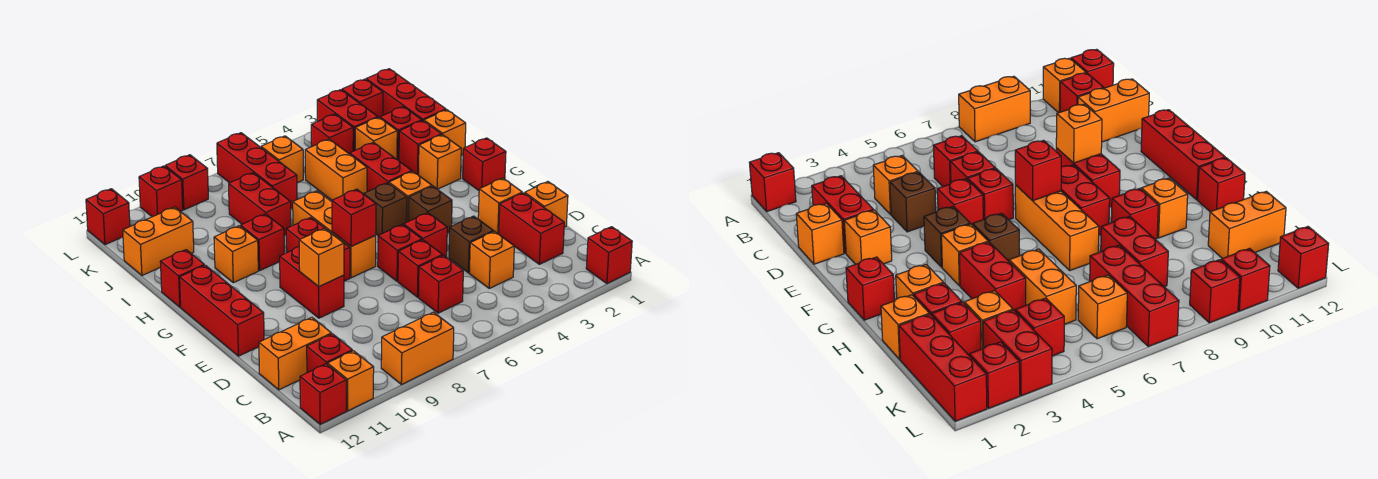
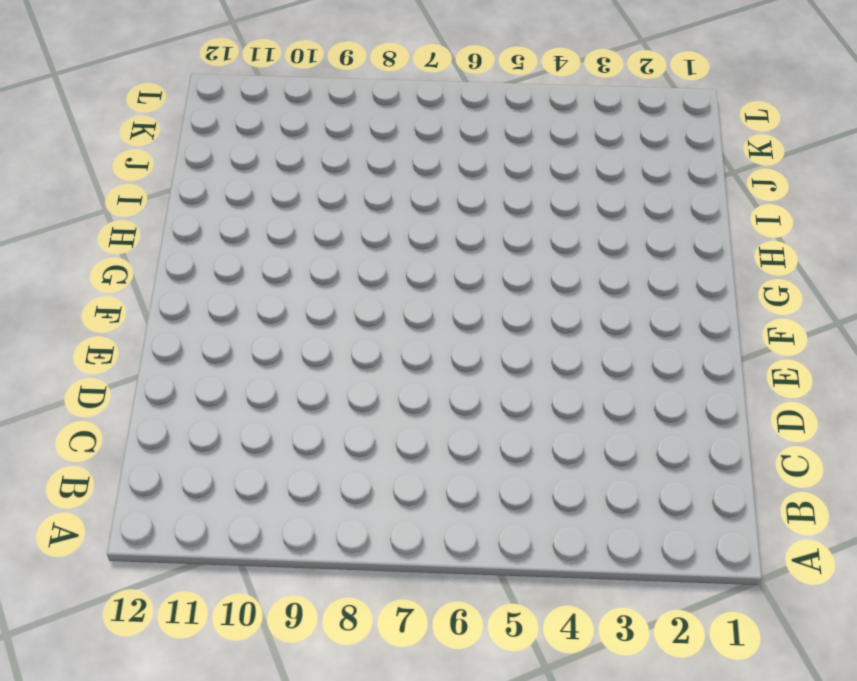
none -> red brick A1 level 1
none -> orange brick A8:A9 level 1
none -> orange brick A11 level 1
none -> red brick A12 level 1

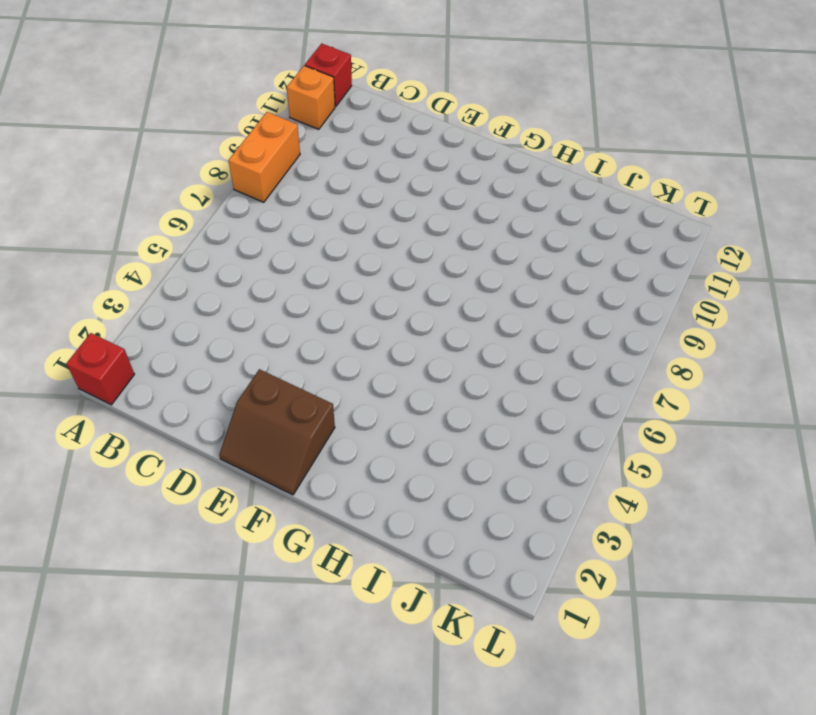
brown slope E1:F2 level 1 top 2 -> orange brick E2 level 1
none -> red brick B11 level 1
none -> red brick C2:D2 level 1
none -> orange brick C4 level 1
none -> red brick C6 level 1

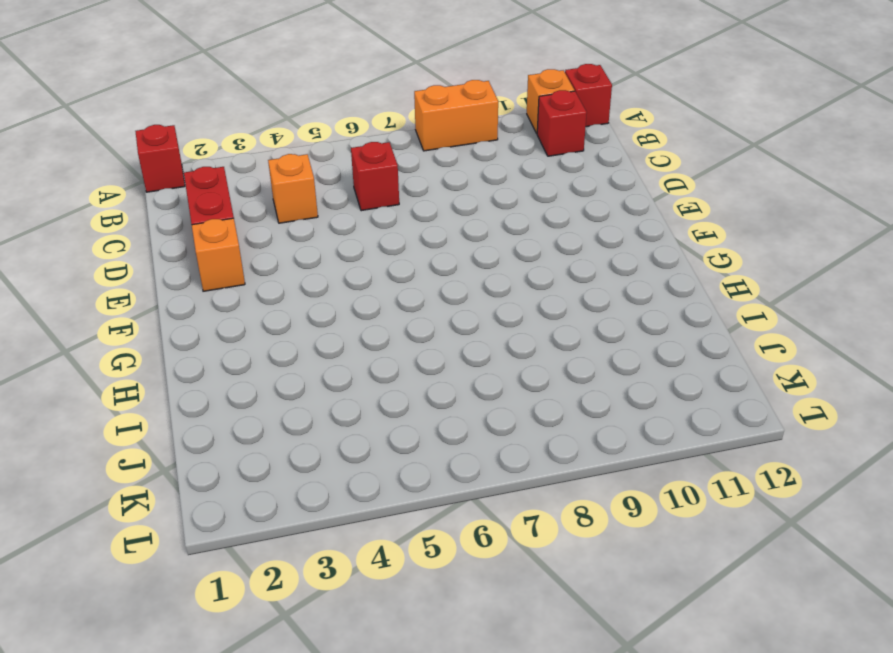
none -> orange brick C11:C12 level 1
none -> orange brick D1 level 1
none -> brown brick D4 level 1
none -> red brick D6 level 1

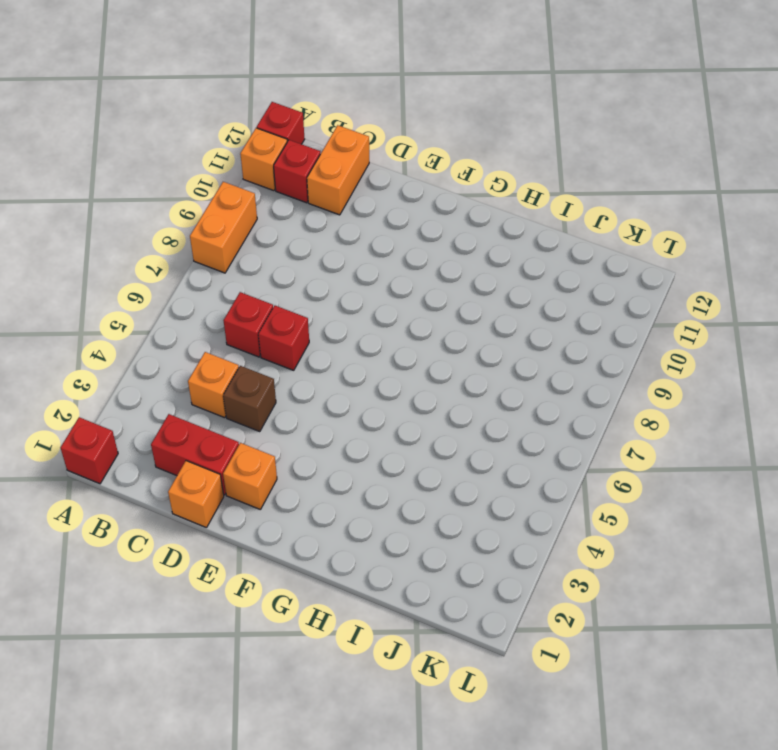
none -> red brick E5 level 1
none -> red brick E6 level 1
none -> red brick E9:F9 level 1
none -> red brick E12:G12 level 1

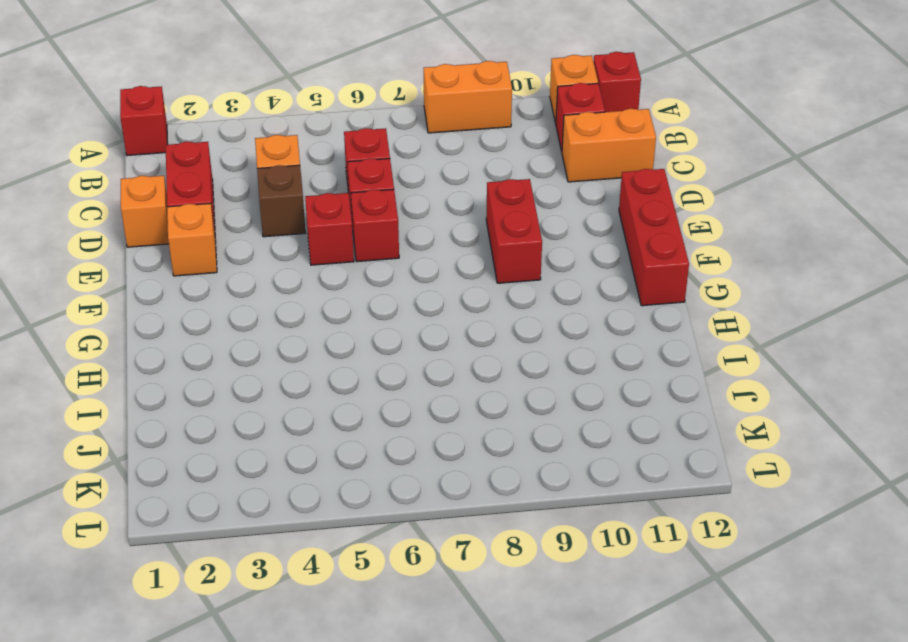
none -> brown brick F4 level 1
none -> orange brick F7:H7 level 1
none -> red brick F8:G8 level 1
none -> red brick G1 level 1

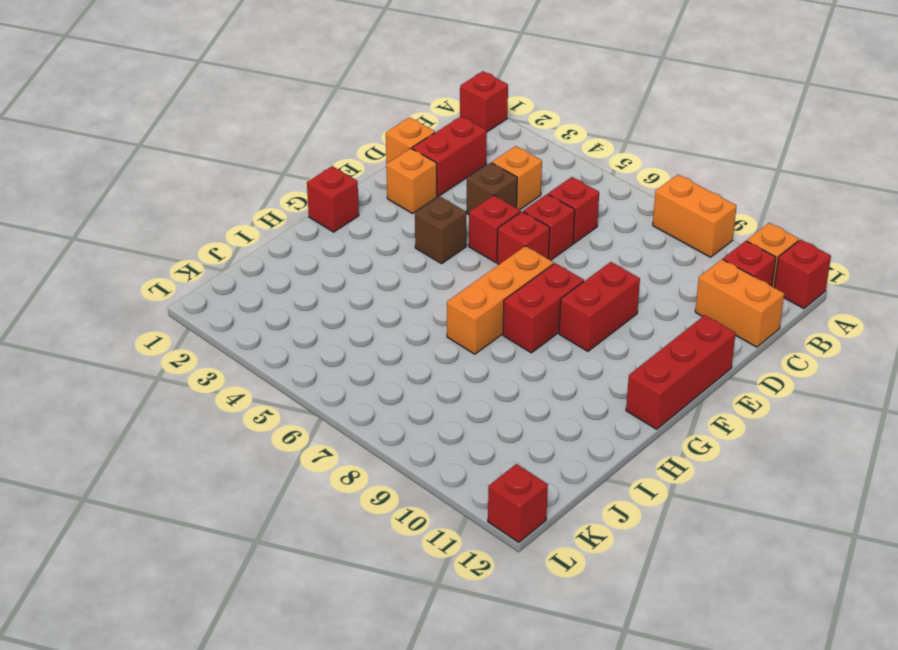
none -> orange brick G4 level 1
none -> brown brick G5 level 1
none -> orange brick H2 level 1
none -> red brick H4:I4 level 1

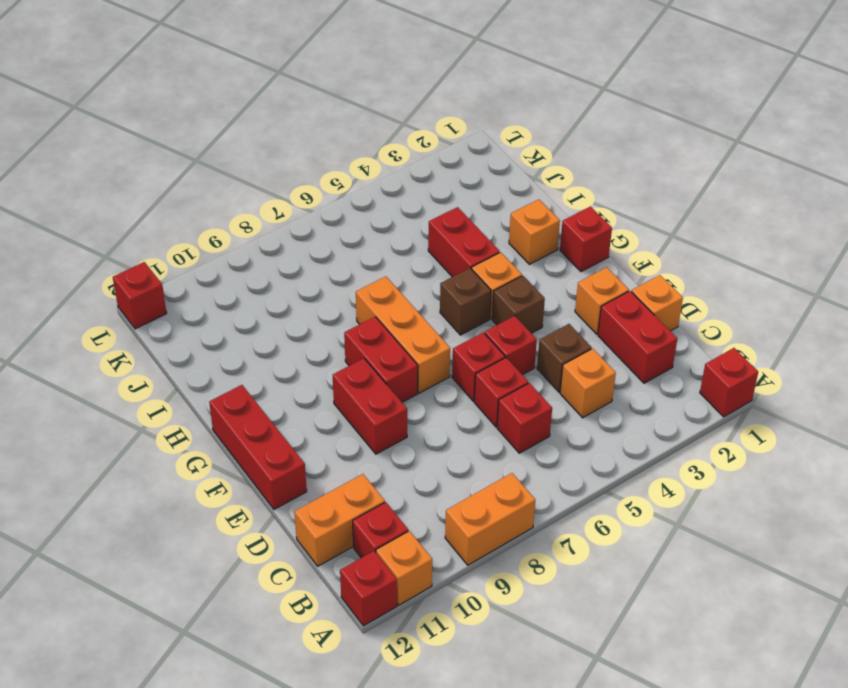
none -> red brick H9 level 1
none -> orange brick H10 level 1
none -> red brick H12 level 1
none -> orange brick I1 level 1

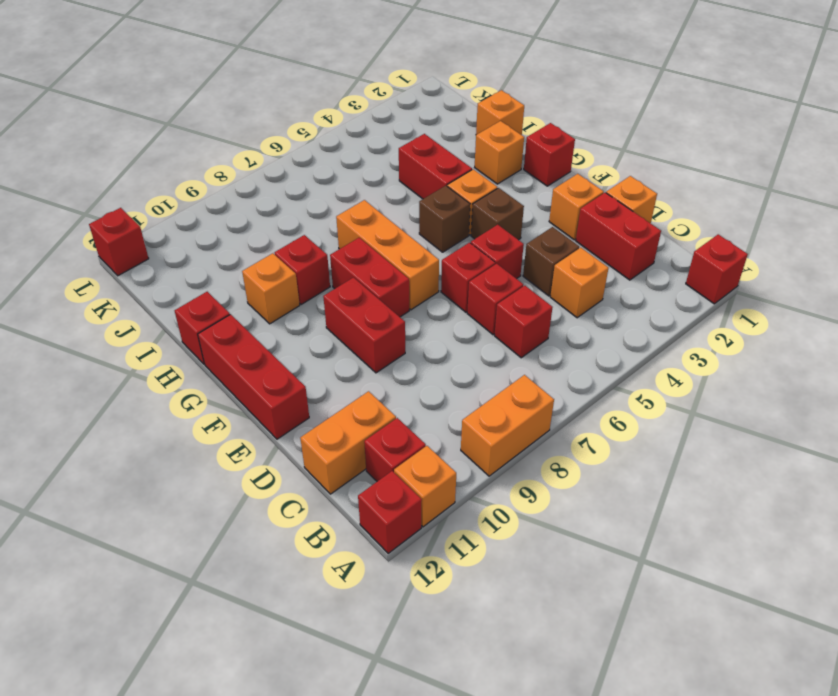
none -> red brick I2 level 1
none -> orange brick I5:J5 level 1
none -> red brick I8:J8 level 1
none -> red brick J1:L1 level 1

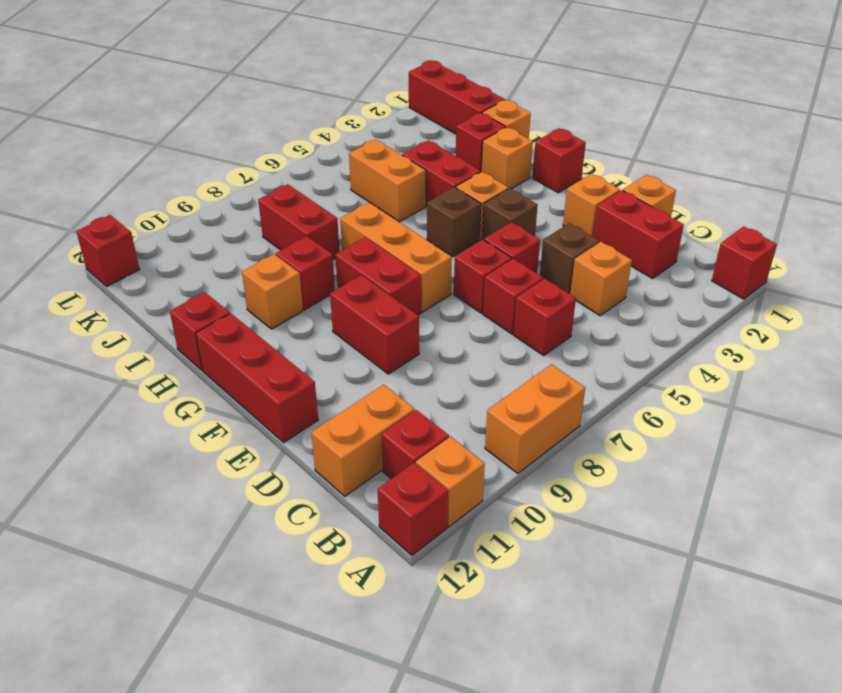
none -> red brick J2 level 1
none -> orange brick J3 level 1
none -> red brick J7:L7 level 1
none -> orange brick J11:J12 level 1

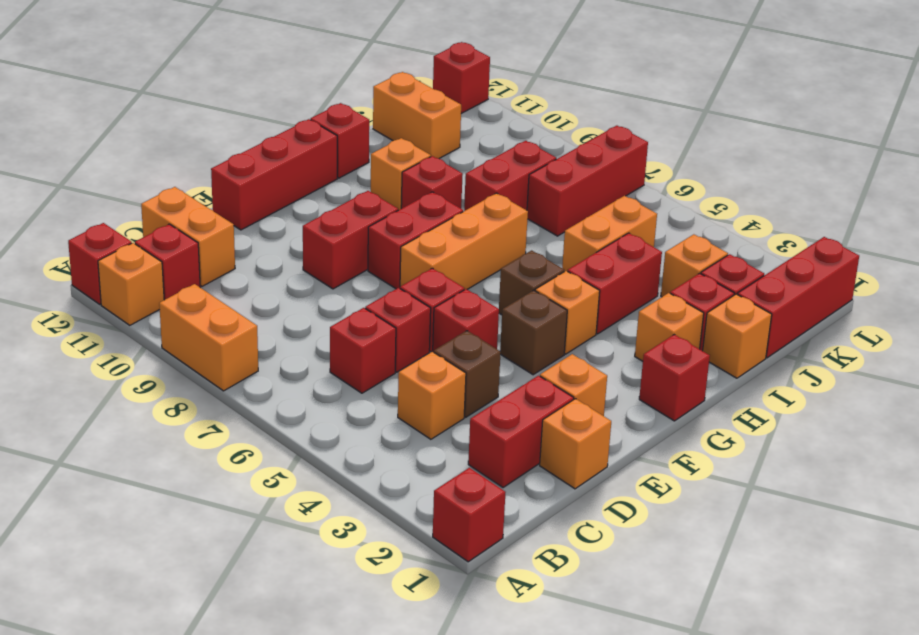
none -> red brick K3:L3 level 1
none -> red brick K4 level 1
none -> orange brick K6 level 1
none -> red brick L2 level 1

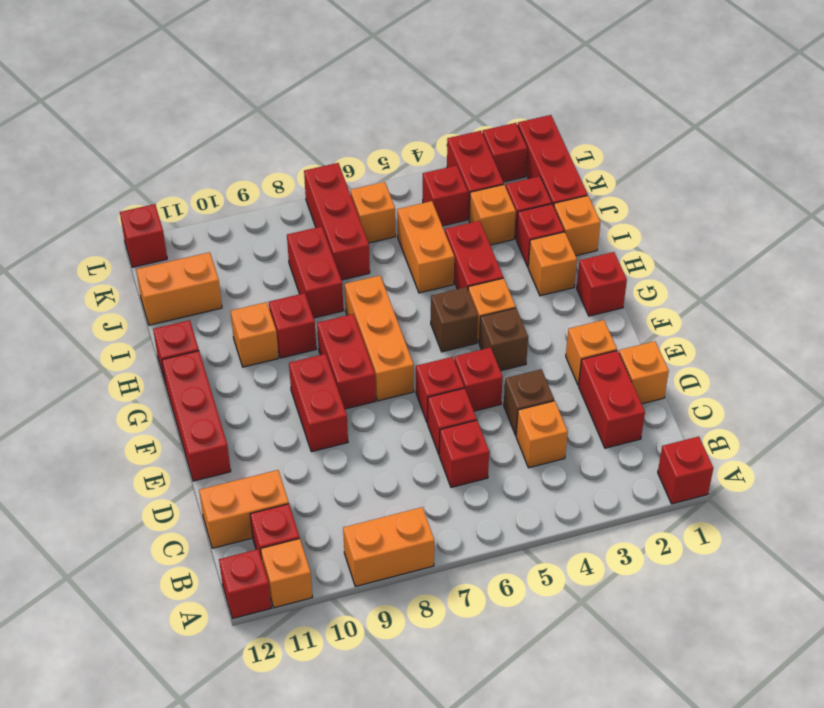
none -> red brick L9 level 1
none -> red brick L10 level 1
none -> orange brick E9 level 2
none -> red brick F7 level 2

